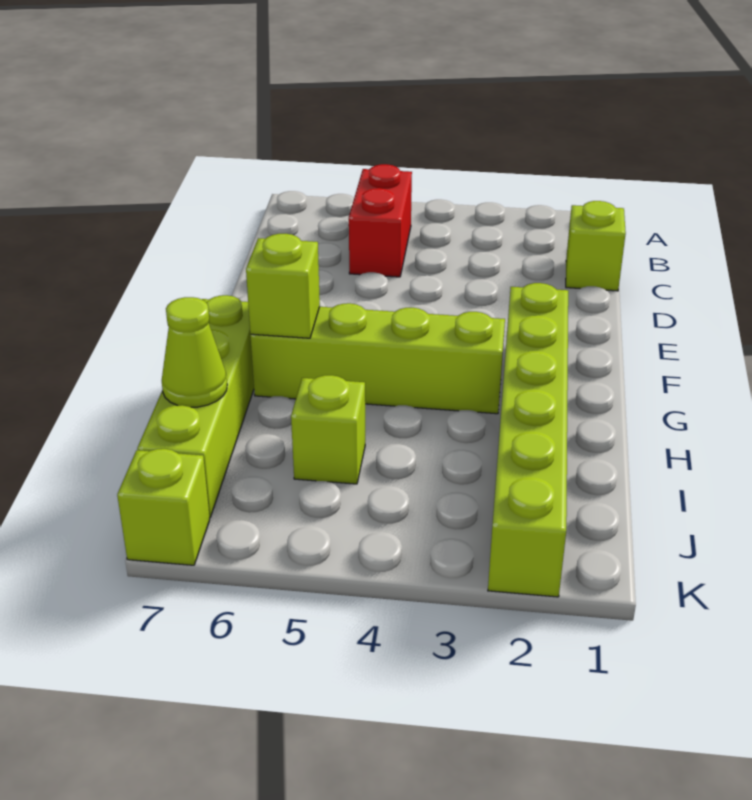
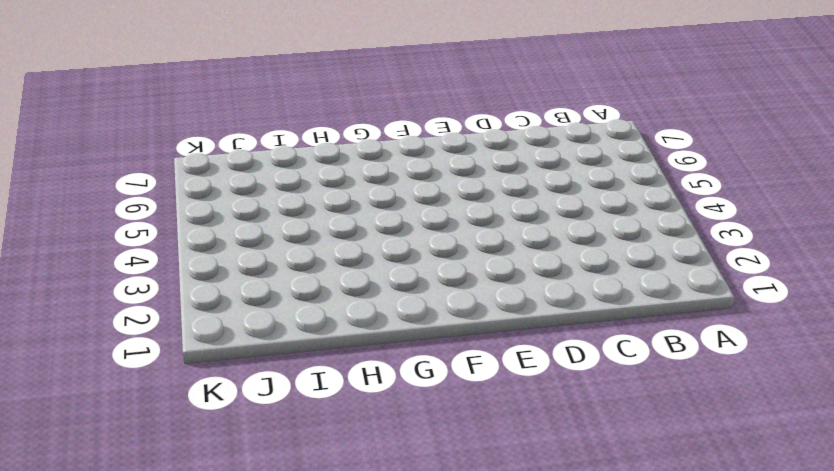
none -> red brick B5:C5 level 1
none -> lime brick C1 level 1

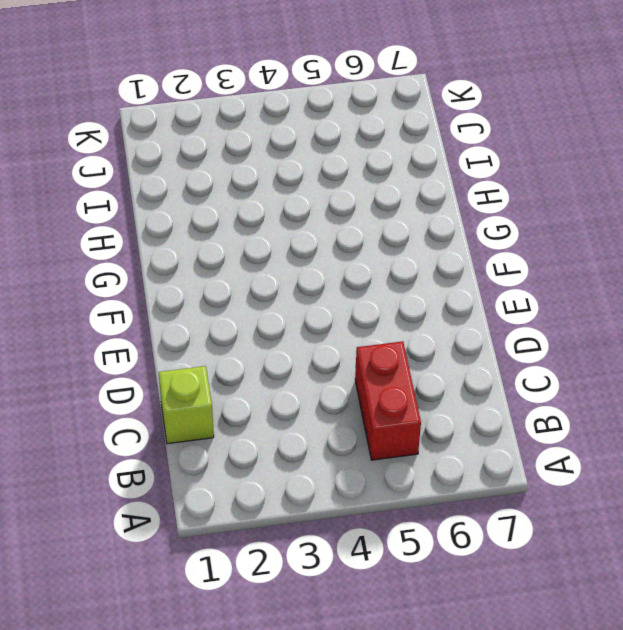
none -> lime brick F2:K2 level 1
none -> lime brick G3:G6 level 1

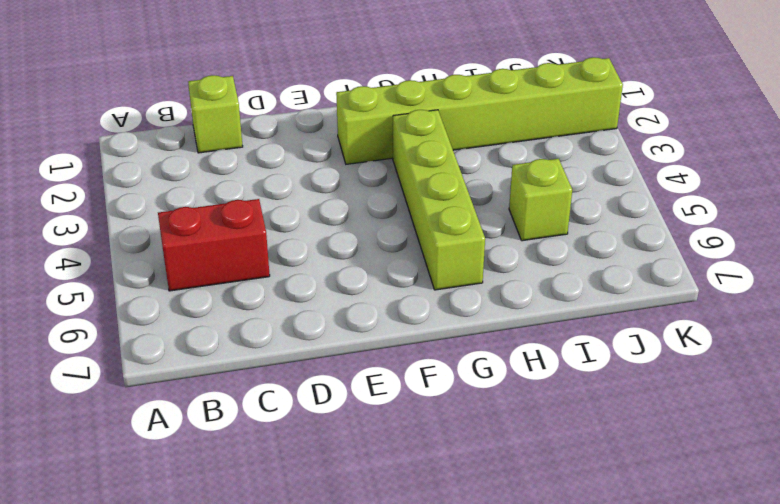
none -> lime brick G7:J7 level 1
none -> lime brick K7 level 1

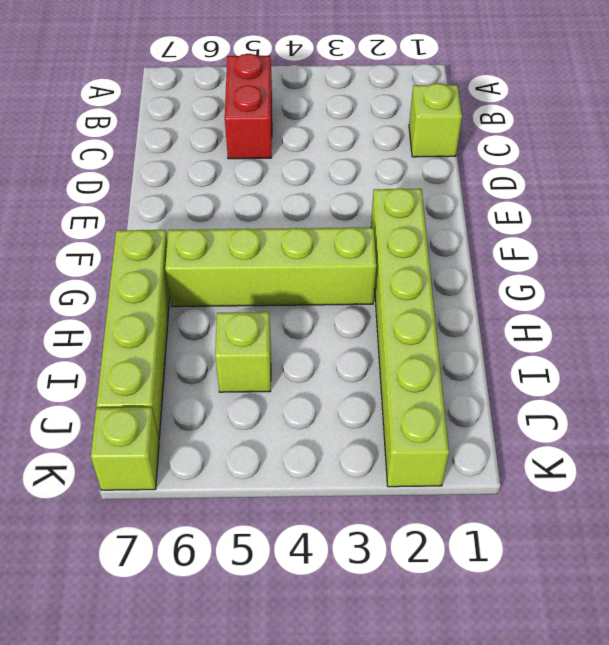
none -> lime brick G6 level 2
none -> lime cone I7 level 2

